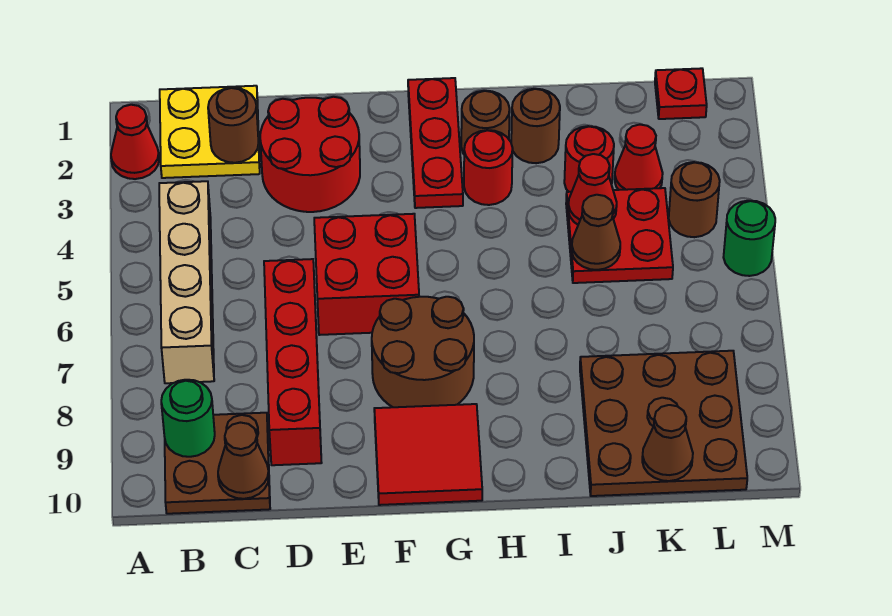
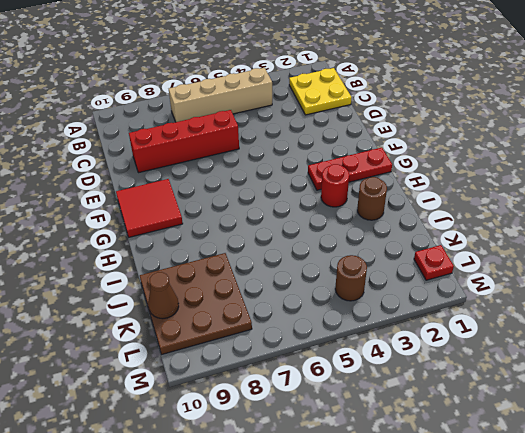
none -> red cone A2 level 1
none -> brown plate B9:C10 level 1
none -> red round brick D2:E3 level 1

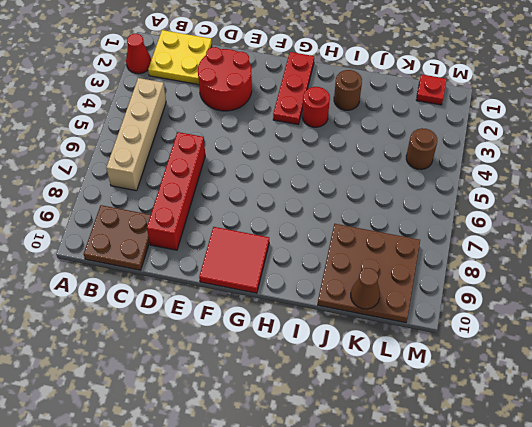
none -> red brick E5:F6 level 1
none -> brown round brick F7:G8 level 1
none -> brown round brick H2 level 1

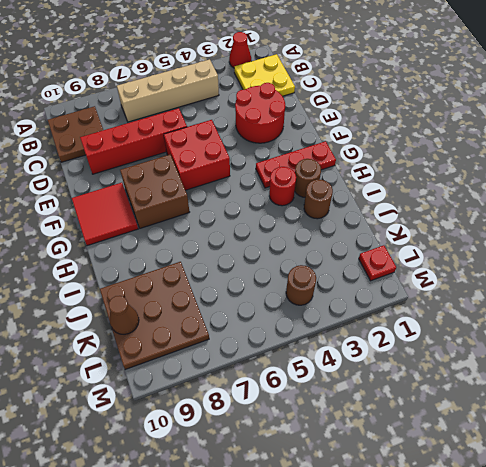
brown brick F7:G8 level 1 -> brown round brick F7:G8 level 1
none -> red round brick J3 level 1
none -> red plate J4:K5 level 1
none -> red cone K3 level 1

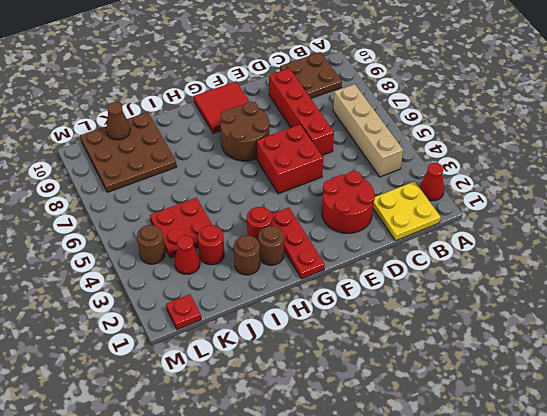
none -> green round brick M5 level 1
none -> green round brick B9 level 2
none -> brown round brick C2 level 2

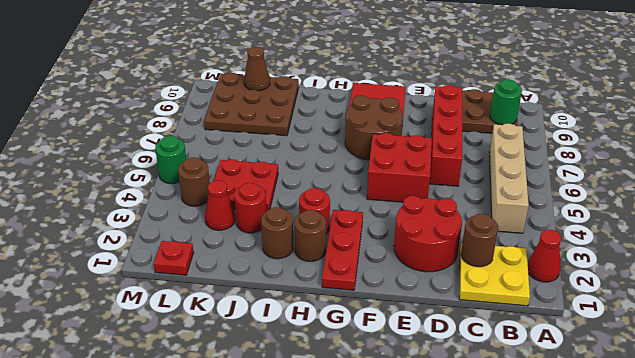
none -> brown cone C10 level 2
none -> red cone J4 level 2
none -> brown cone J5 level 2

